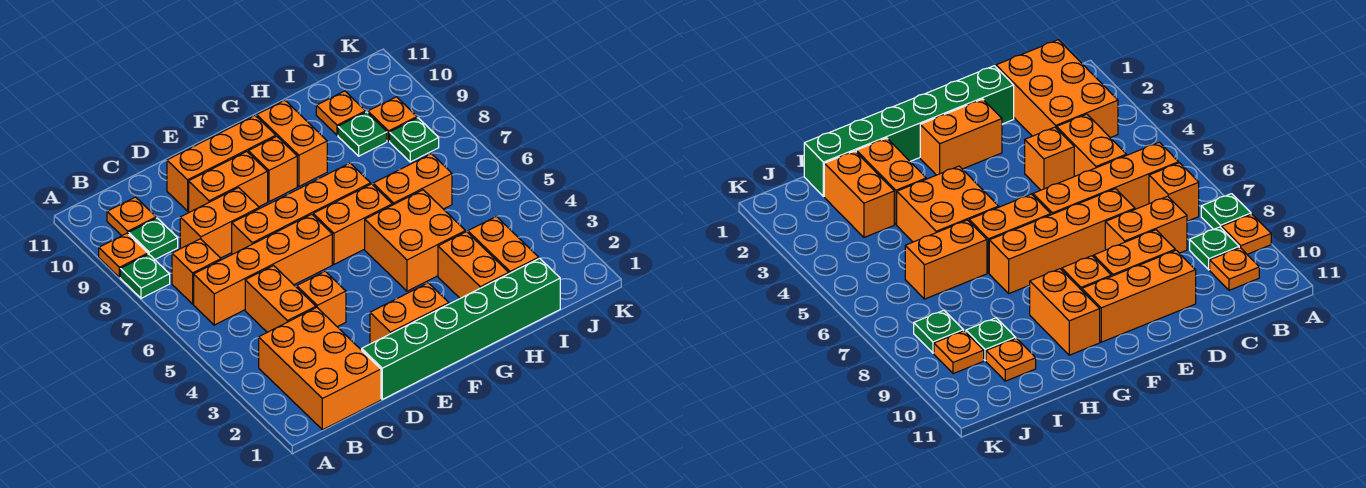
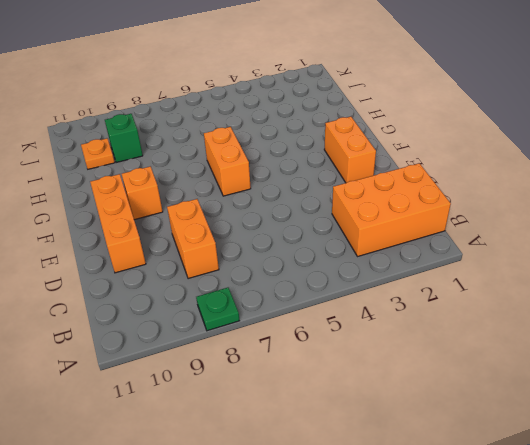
green brick I9 level 1 -> green plate I9 level 1
none -> orange plate A9 level 1
none -> orange brick B6:E6 level 1
none -> orange brick B7 level 1

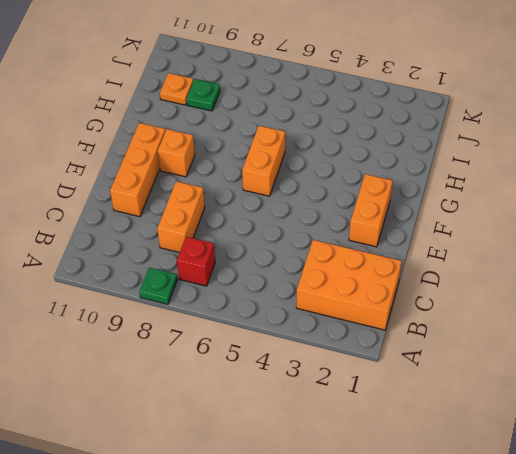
red brick B7 level 1 -> orange brick B7 level 1
none -> orange plate A9 level 1
none -> orange brick B6:E6 level 1
none -> green plate B9 level 1

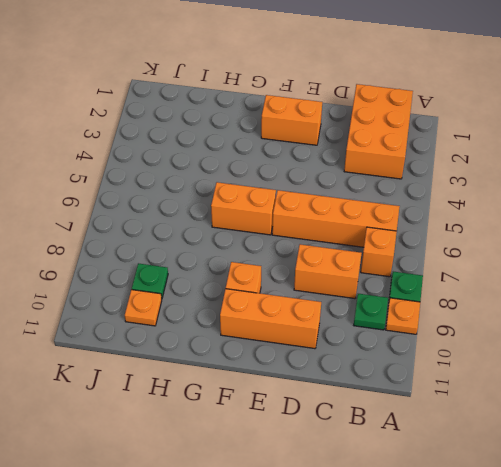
none -> orange plate B10 level 1
none -> orange brick C4:C5 level 1
none -> green brick D1:I1 level 1

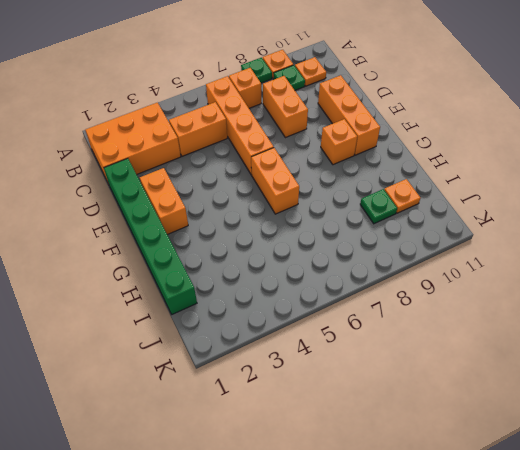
none -> orange brick D4 level 1
none -> orange brick D7:G7 level 1
none -> orange brick D9:E9 level 1

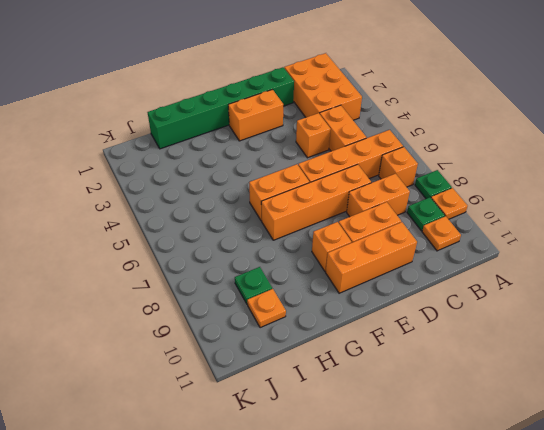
none -> orange brick G4:H5 level 1
none -> orange brick G9:G10 level 1
none -> orange brick H2:H3 level 1

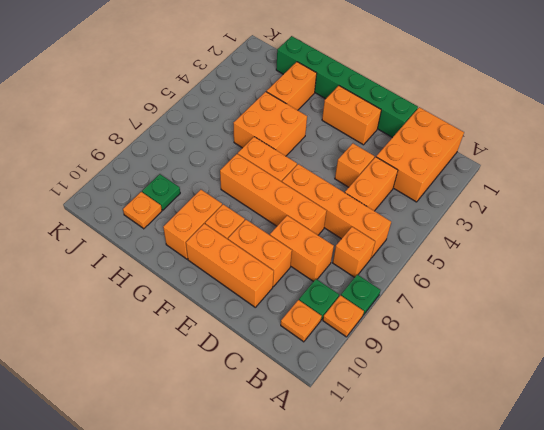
none -> orange brick H6:I6 level 1
none -> orange brick I2:I3 level 1
none -> green plate J8 level 1

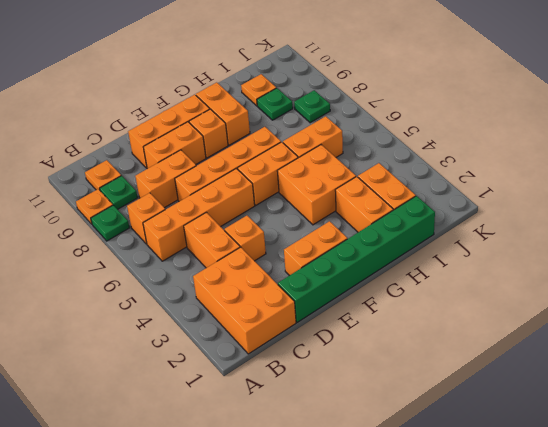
none -> orange plate J9 level 1

